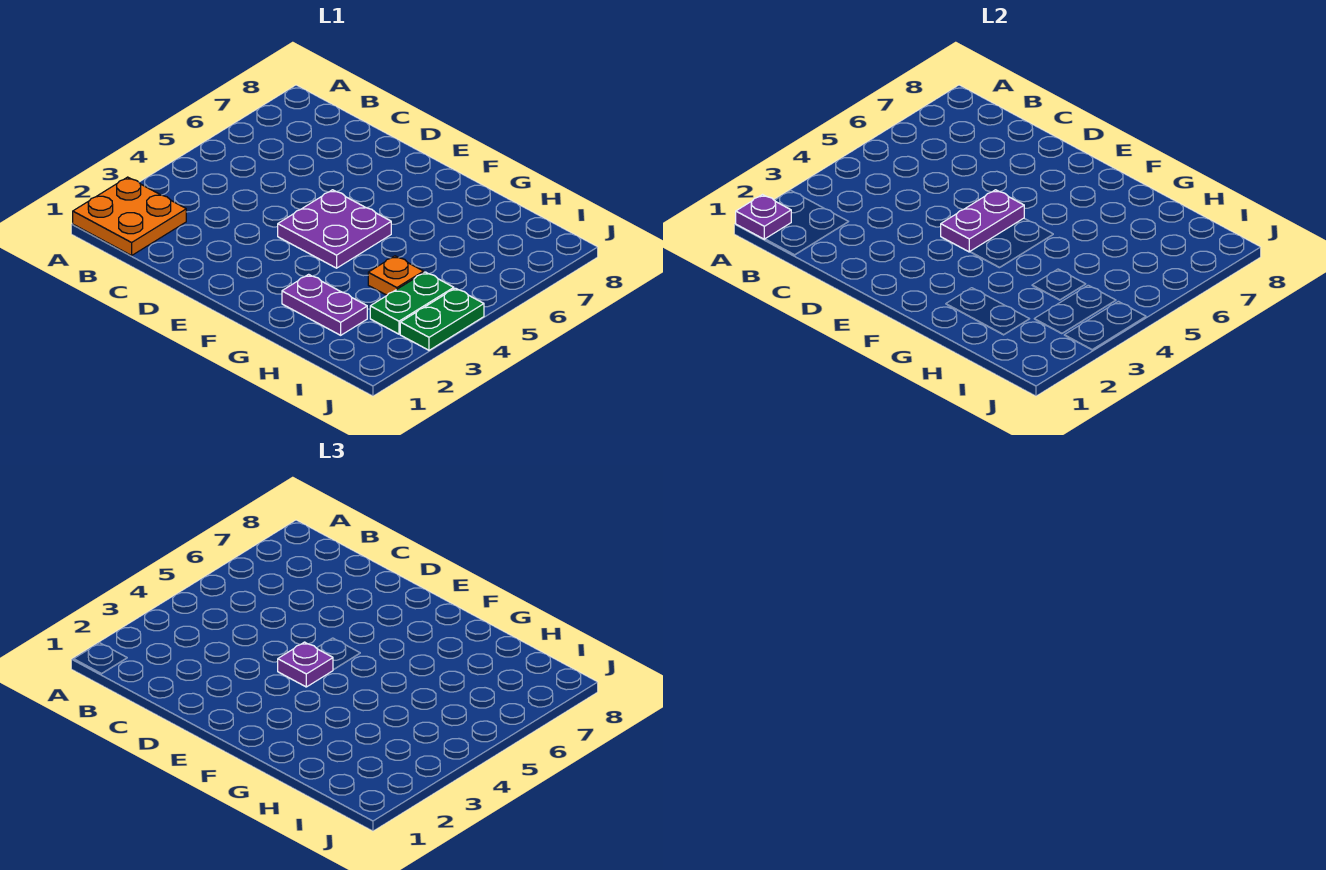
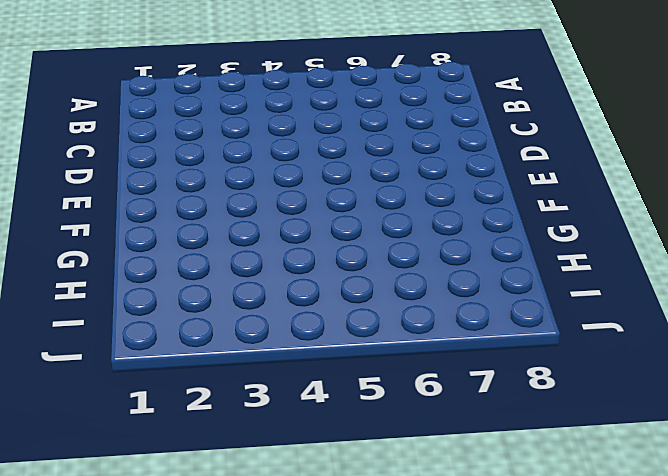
none -> orange plate A1:B2 level 1
none -> purple plate E4:F5 level 1

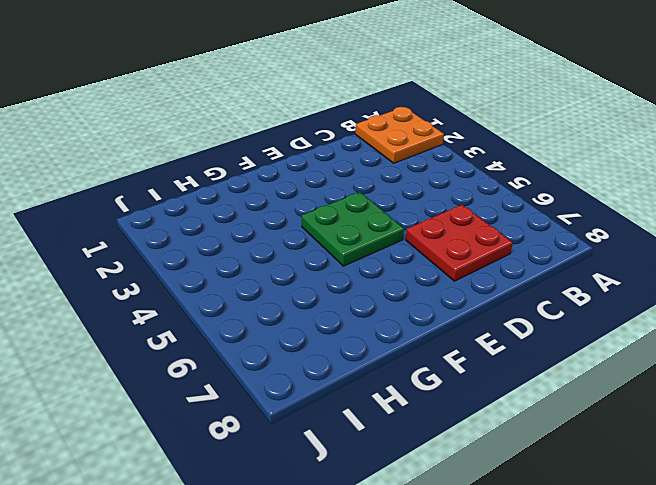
red plate C6:D7 level 1 -> none
green plate E4:F5 level 1 -> purple plate E4:F5 level 1
none -> purple plate G2:H2 level 1
none -> orange plate H4 level 1

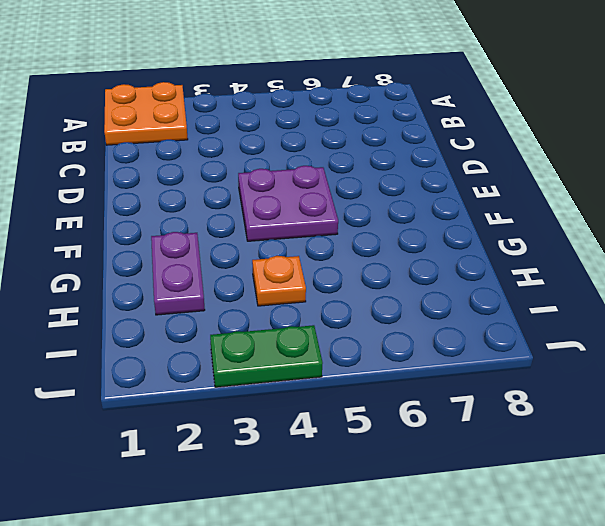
none -> green plate I3:I4 level 1
none -> purple plate A1 level 2

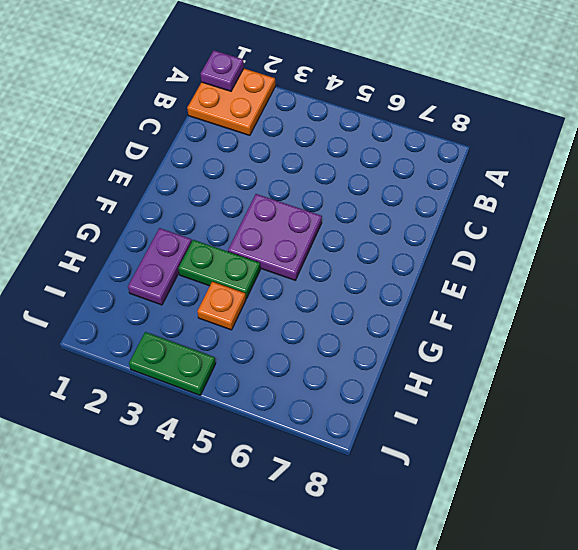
green plate G3:G4 level 1 -> green plate I3:I4 level 1
none -> purple plate E4:E5 level 2
none -> purple plate E4 level 3

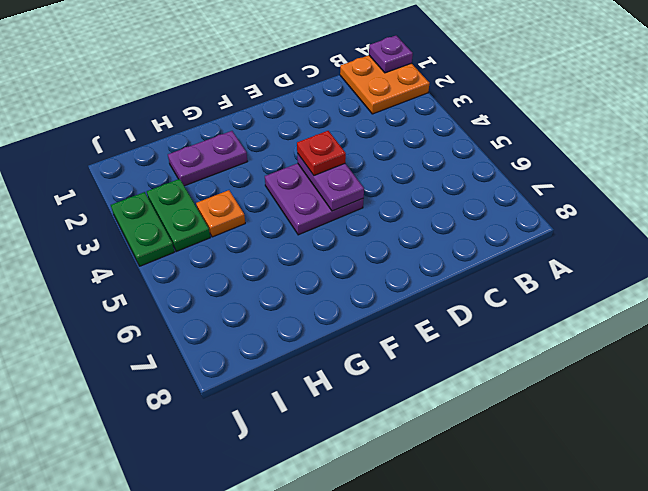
red plate E4 level 3 -> purple plate E4 level 3

